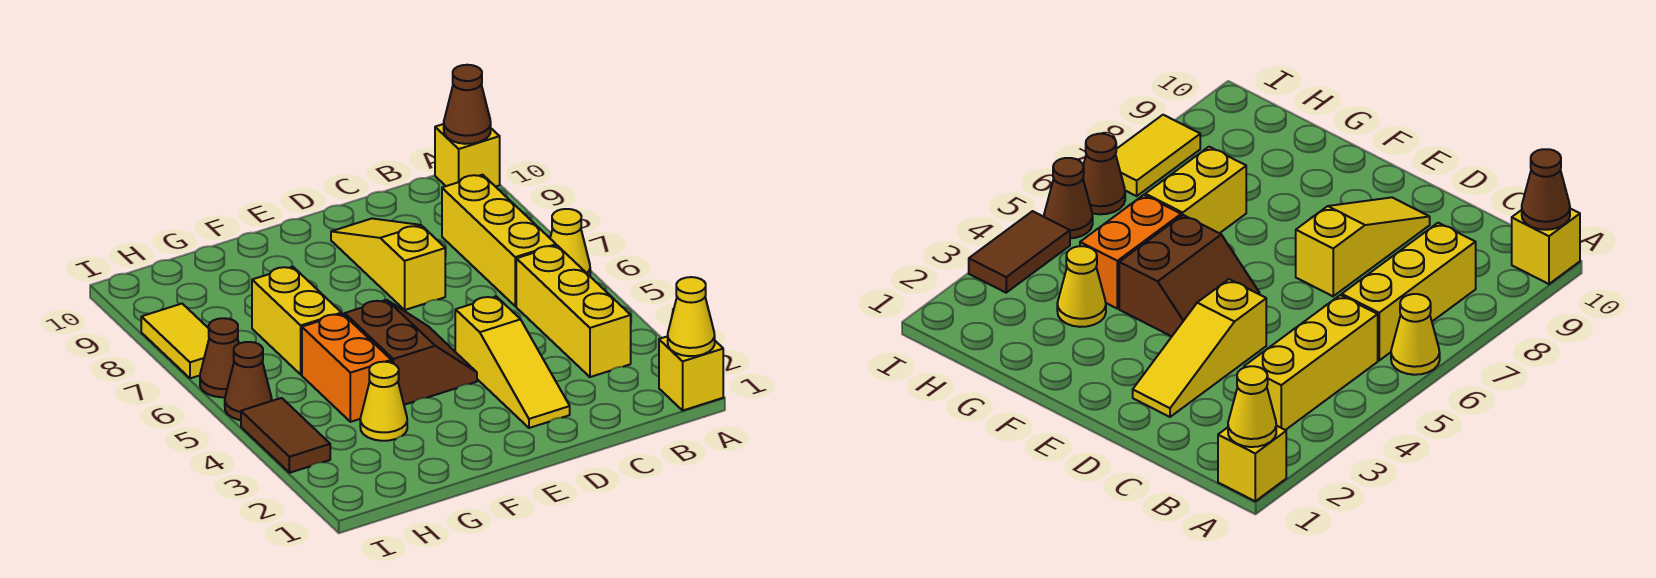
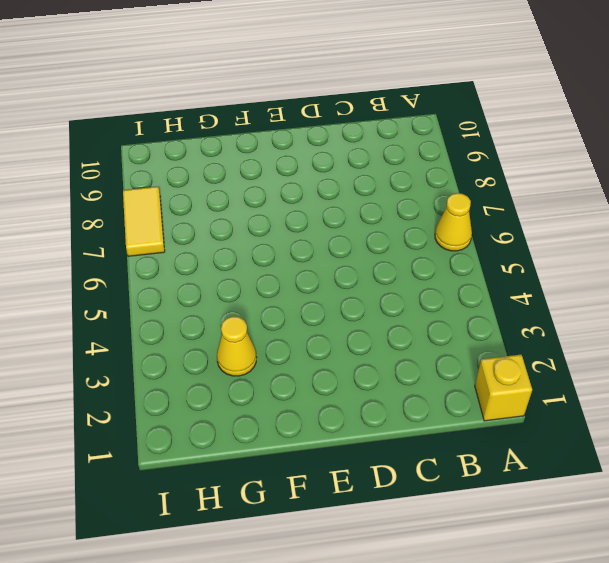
none -> yellow brick A10 level 1
none -> yellow brick B3:B5 level 1
none -> yellow brick B6:B8 level 1

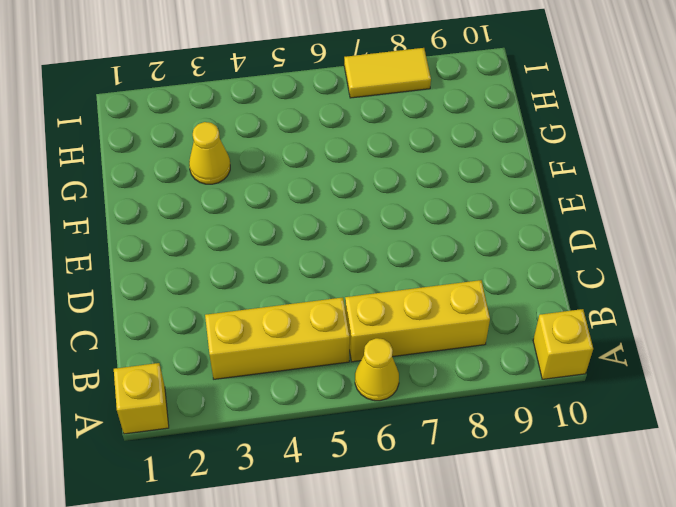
none -> yellow slope D2:D4 level 1 top 4
none -> yellow slope D7:D9 level 1 top 7
none -> brown slope E4:F5 level 1 top F

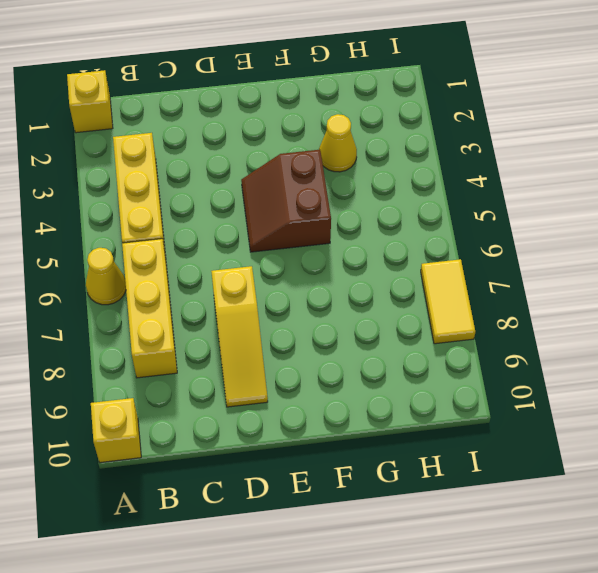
none -> yellow slope D2:D4 level 1 top 4
none -> orange brick G4:G5 level 1
none -> yellow brick G6:G7 level 1

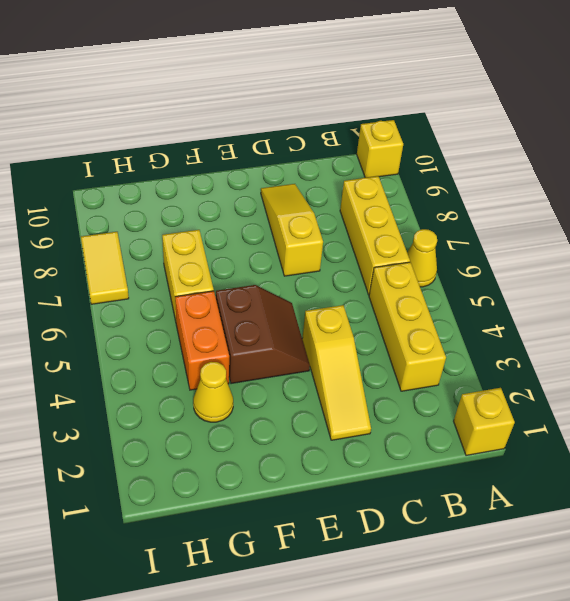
none -> brown tile I3:I4 level 1
none -> brown cone I5 level 1
none -> brown cone I6 level 1

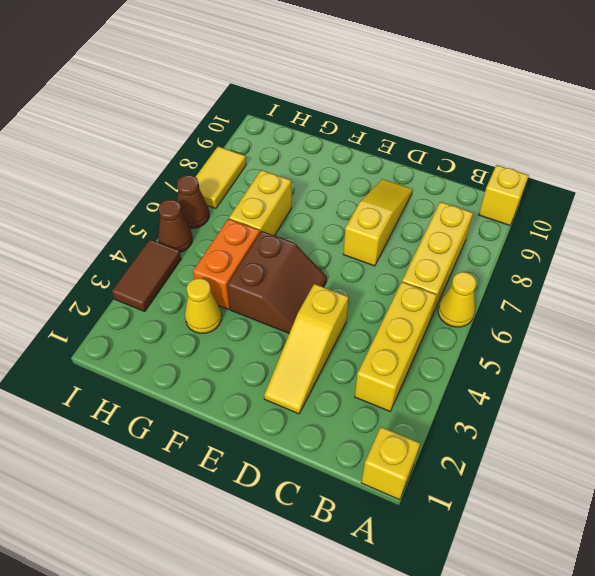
none -> yellow cone A1 level 2
none -> brown cone A10 level 2

